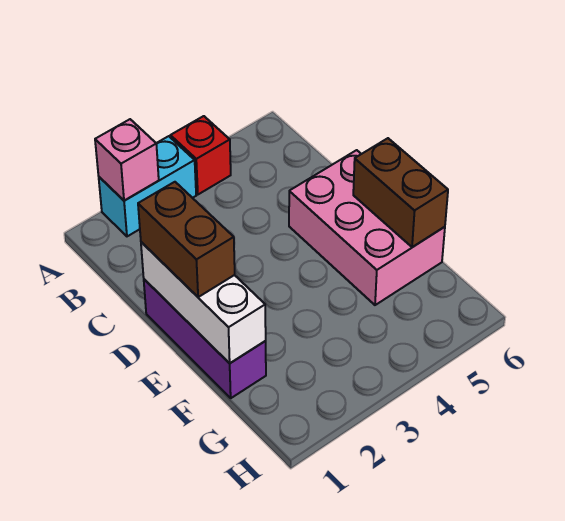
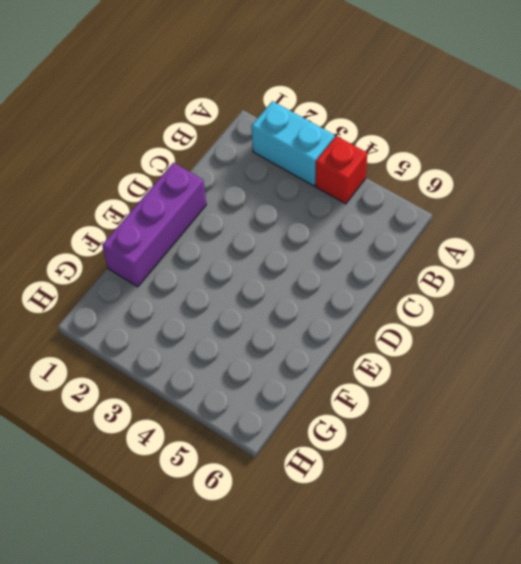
none -> pink brick D5:F6 level 1
none -> pink brick A2 level 2

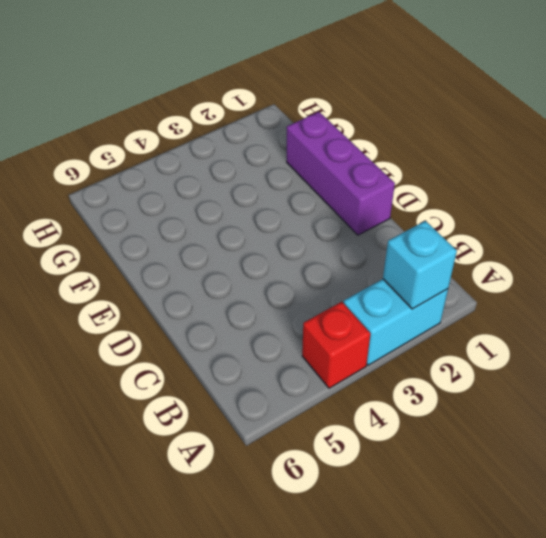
cyan brick A2 level 2 -> pink brick A2 level 2
none -> pink brick D5:F6 level 1
none -> white brick D1:F1 level 2

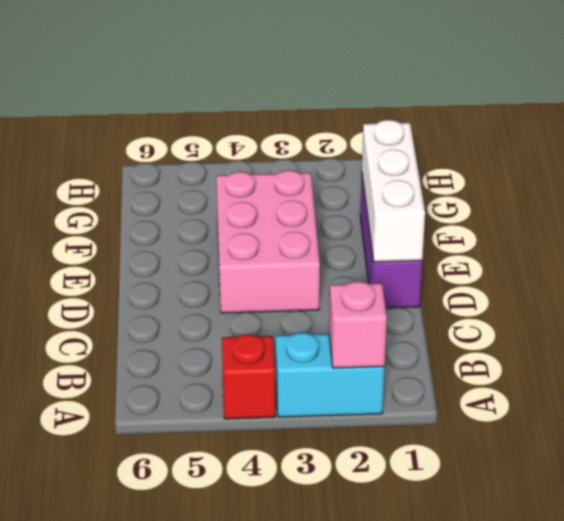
pink brick D3:F4 level 1 -> pink brick D5:F6 level 1
none -> brown brick E6:F6 level 2
none -> brown brick D1:E1 level 3

